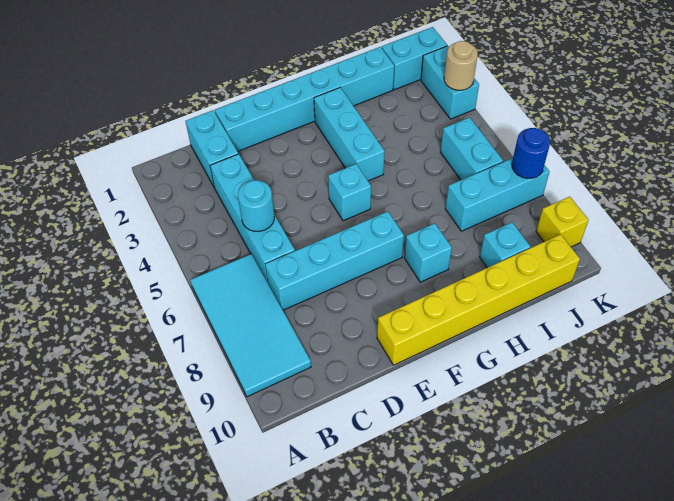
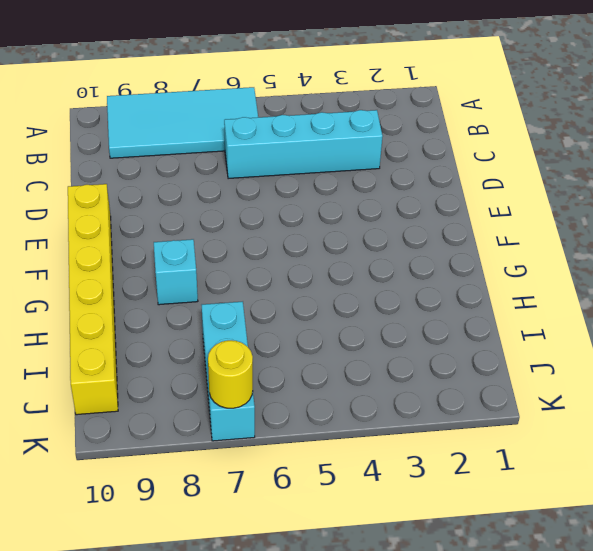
yellow round brick K7 level 2 -> blue round brick K7 level 2
none -> cyan brick C1:C2 level 1
none -> cyan brick C7:F7 level 1
none -> cyan brick D1:I1 level 1

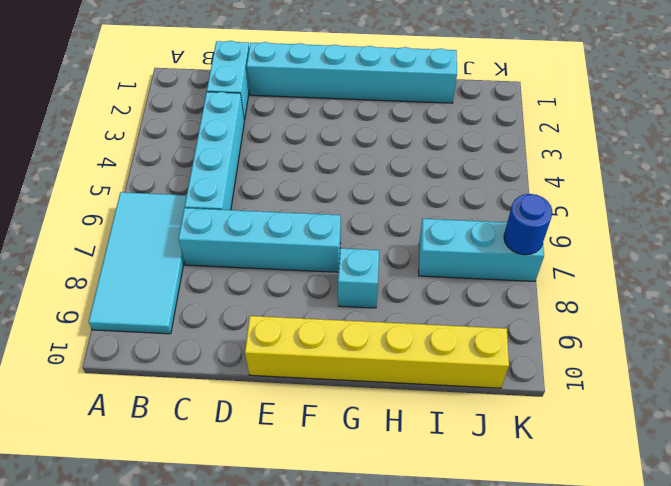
none -> cyan brick F5 level 1
none -> cyan brick G2:G4 level 1
none -> cyan brick I9 level 1

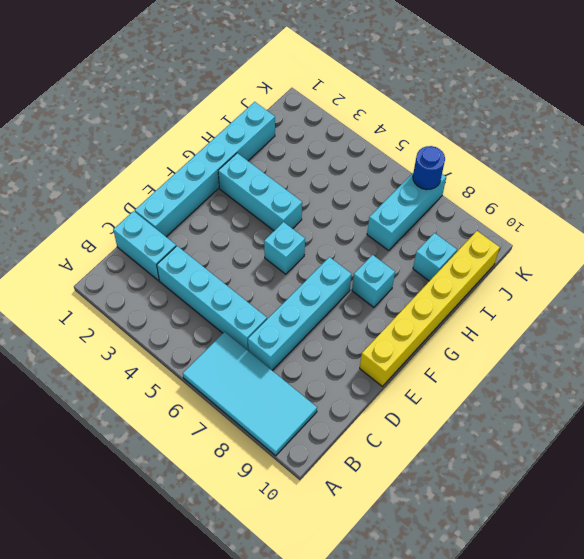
none -> cyan brick J1:K1 level 1
none -> cyan brick J5:J6 level 1
none -> cyan brick K2:K3 level 1

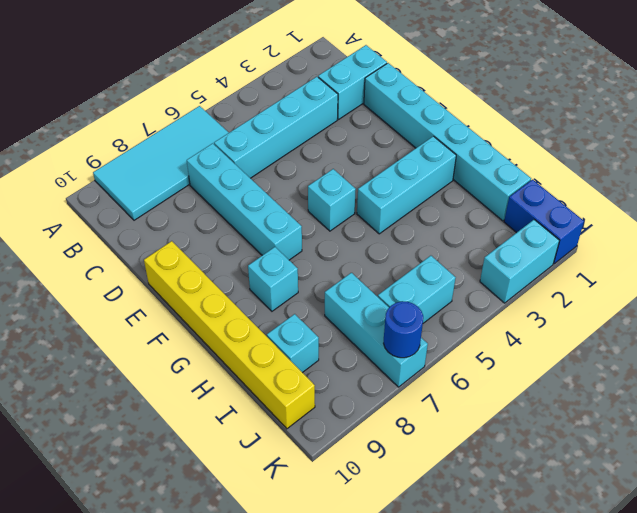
blue brick J1:K1 level 1 -> cyan brick J1:K1 level 1
none -> yellow brick K9 level 1
none -> cyan round brick C5 level 2
none -> tan round brick K3 level 2

